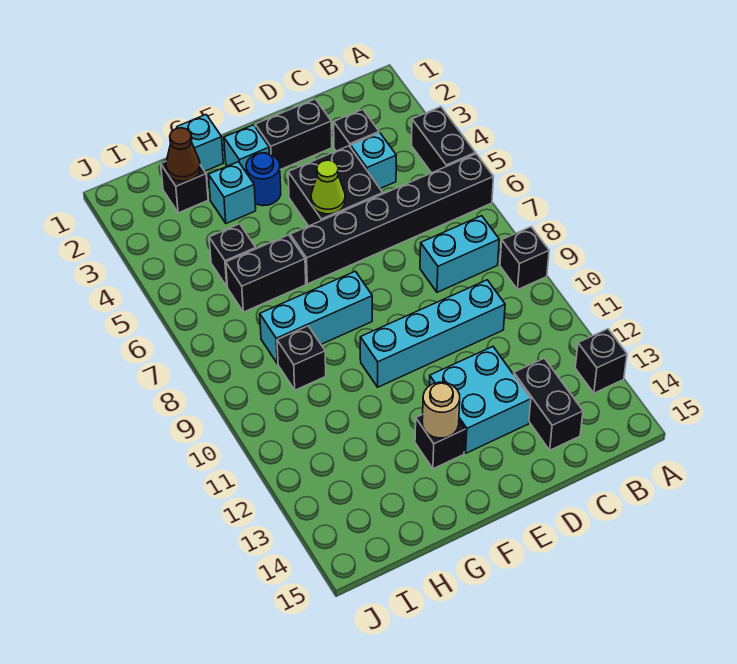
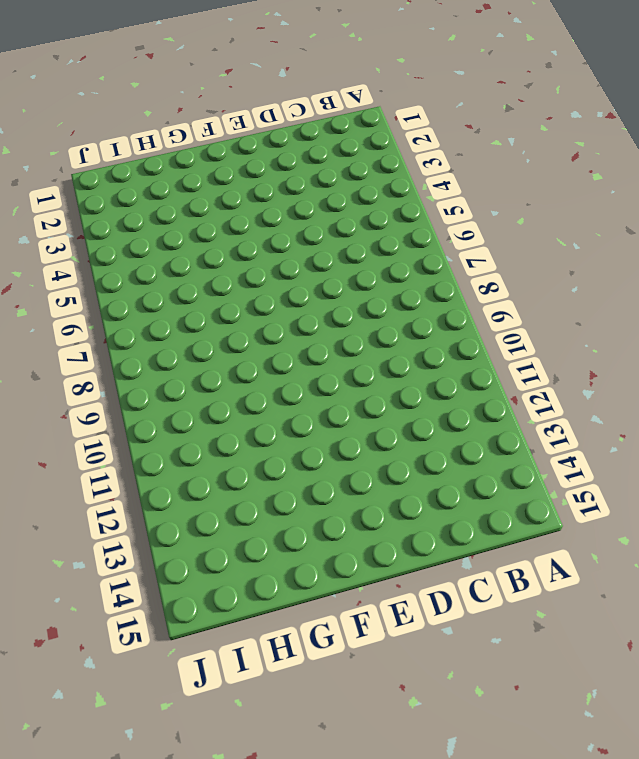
none -> black brick A4:A5 level 1
none -> black brick A6:F6 level 1
none -> black brick A9 level 1

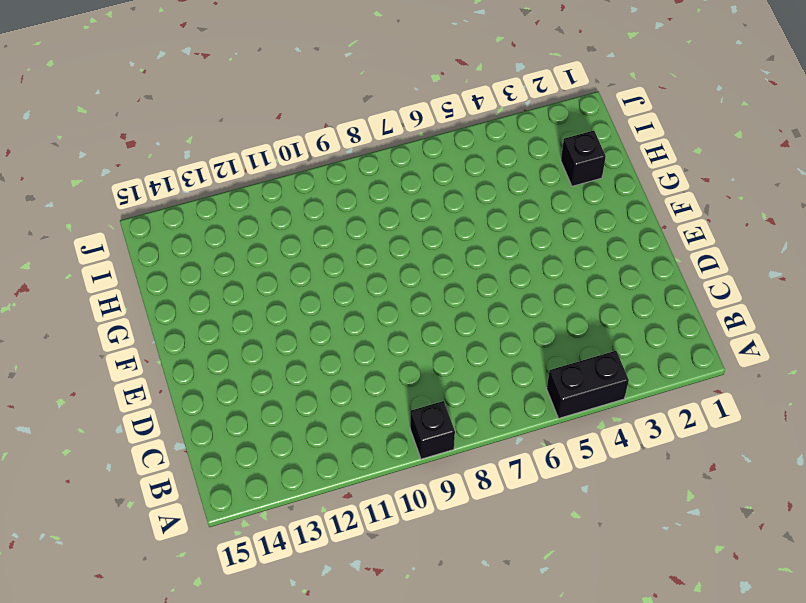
none -> black brick A6:F6 level 1
none -> black brick A13 level 1
none -> cyan brick B8:C8 level 1

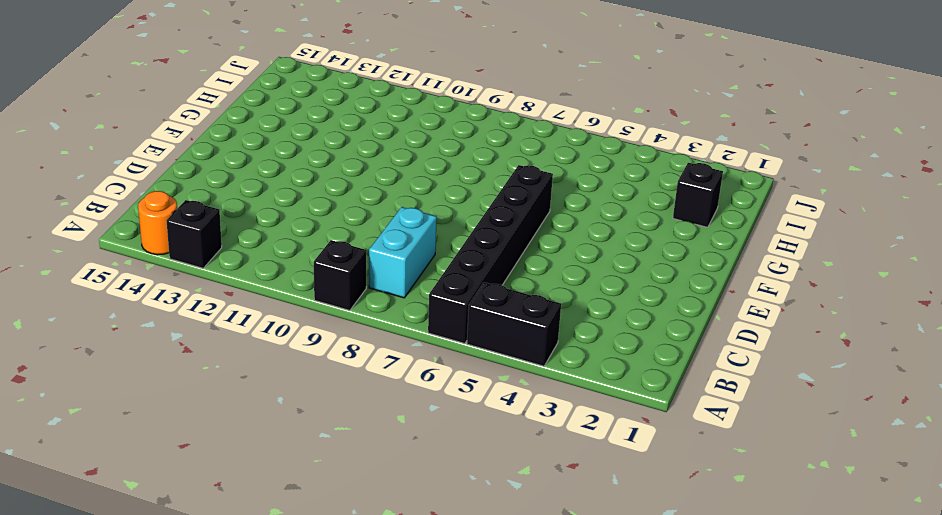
orange round brick A14 level 1 -> none
none -> black brick C3 level 1
none -> cyan brick C4 level 1
none -> cyan brick C10:F10 level 1

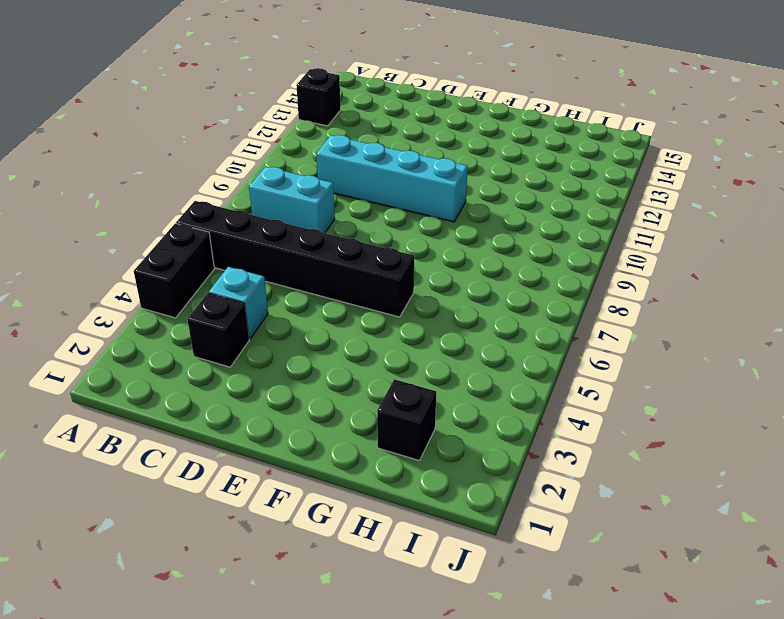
none -> black brick A9 level 1
none -> black brick C13:C14 level 1
none -> black brick D2:E2 level 1

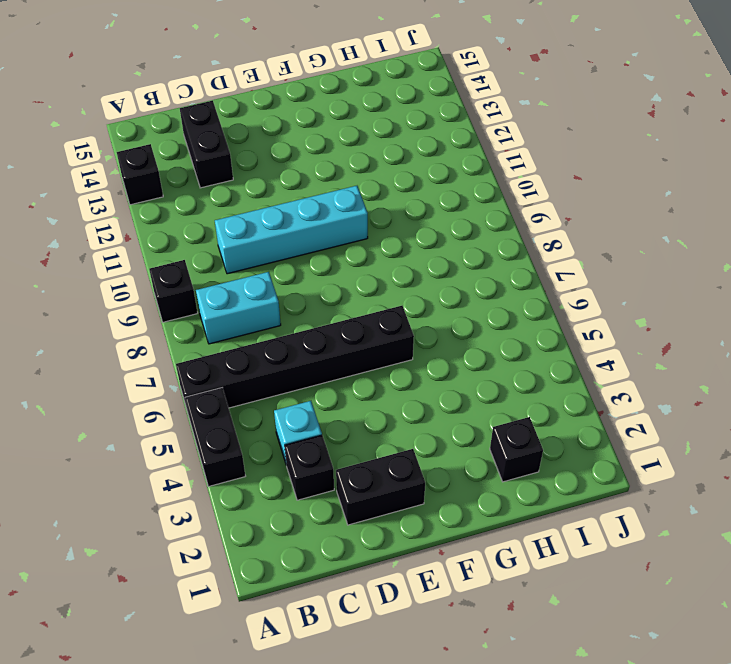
none -> black brick D4:E5 level 1
none -> cyan brick D12:E13 level 1
none -> cyan brick F2 level 1

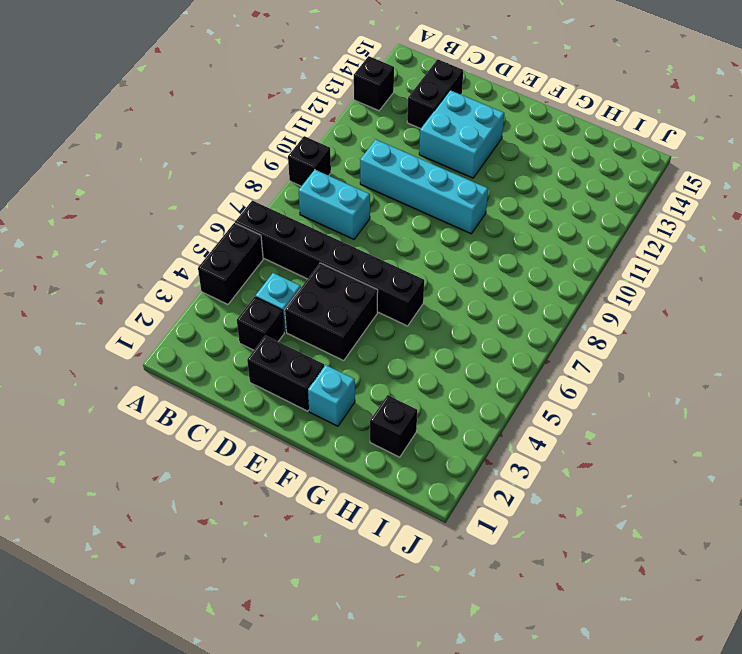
none -> blue round brick F3 level 1
none -> cyan brick F8:H8 level 1
none -> black brick F13 level 1

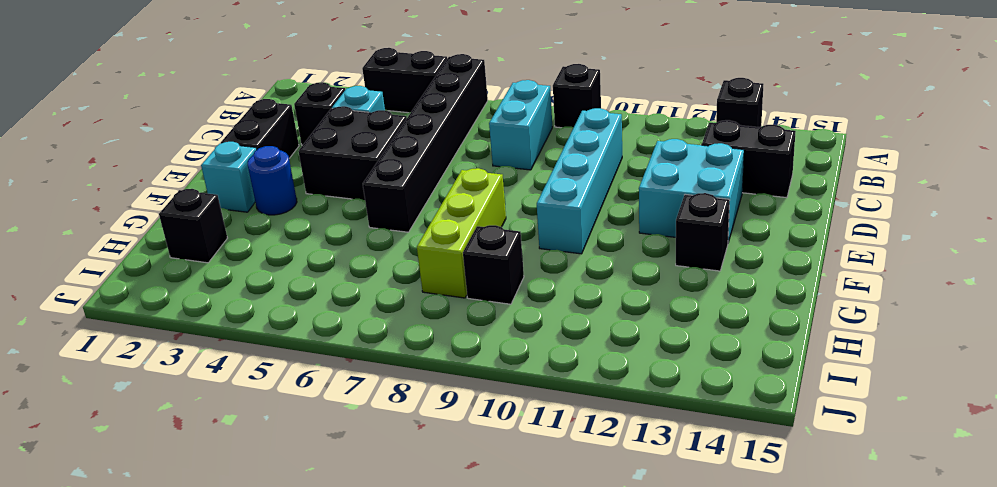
lime brick F8:H8 level 1 -> cyan brick F8:H8 level 1
none -> cyan brick G1 level 1
none -> cyan brick G3 level 1
none -> black brick G6:H6 level 1

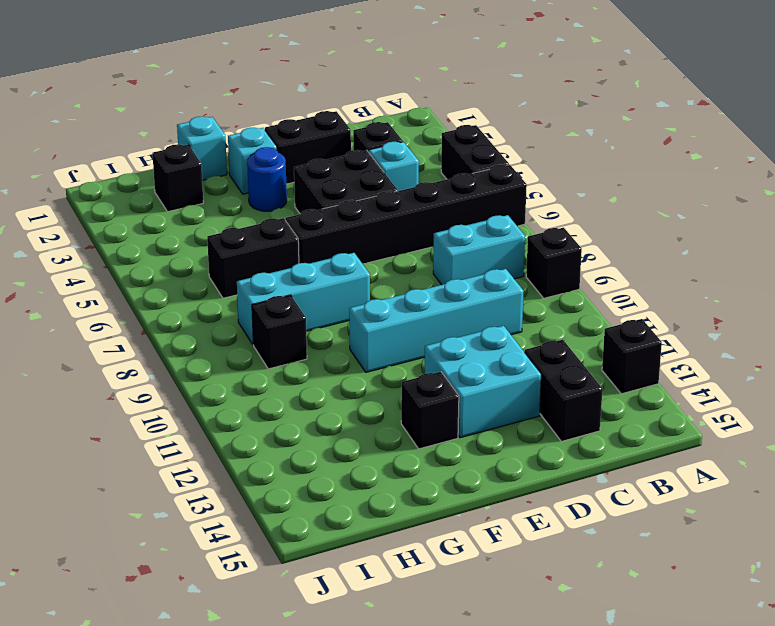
none -> cyan brick G3 level 1
none -> black brick H5 level 1
none -> lime cone E5 level 2

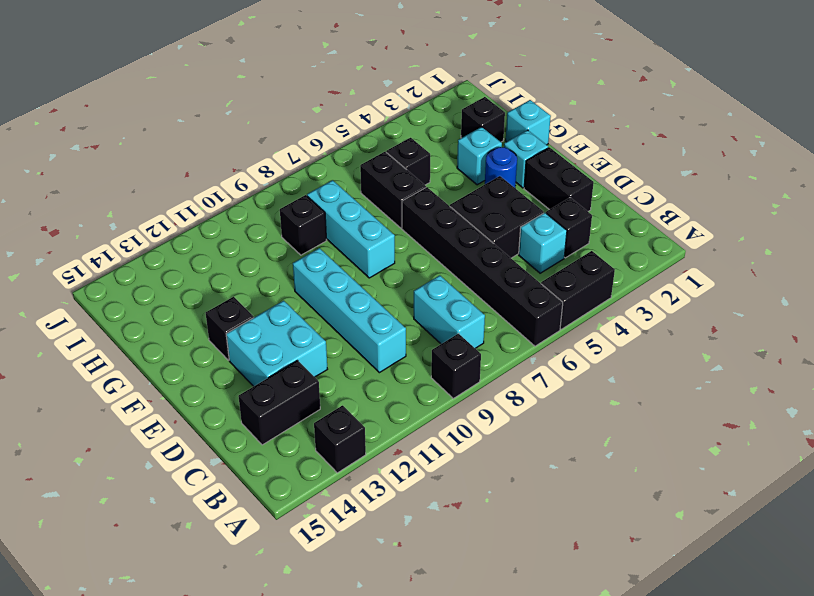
none -> lime cone E5 level 2
none -> tan round brick F13 level 2
none -> brown cone H2 level 2

